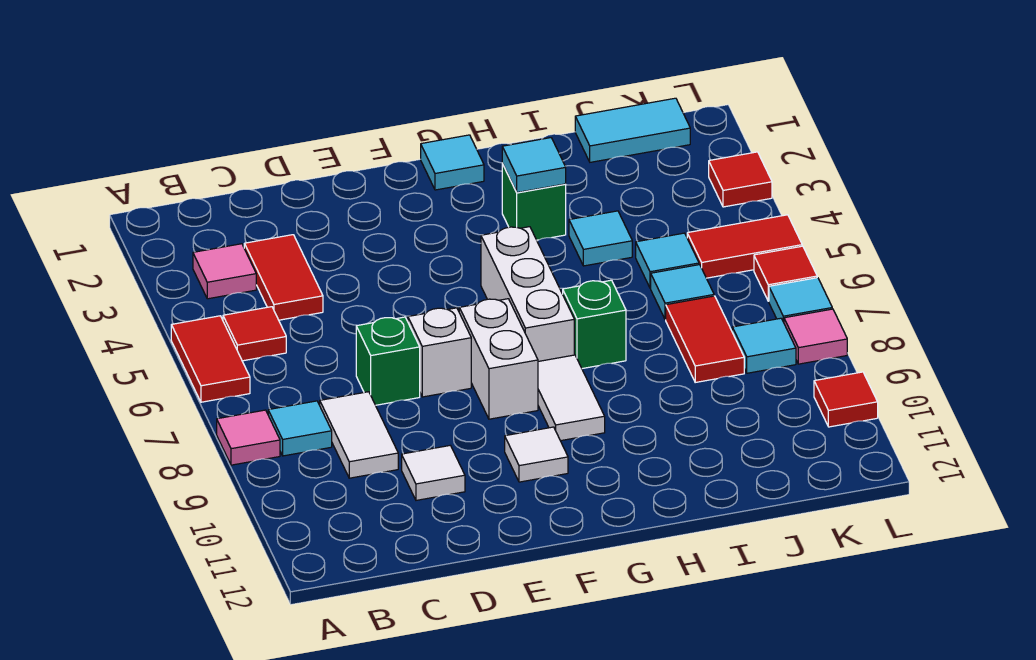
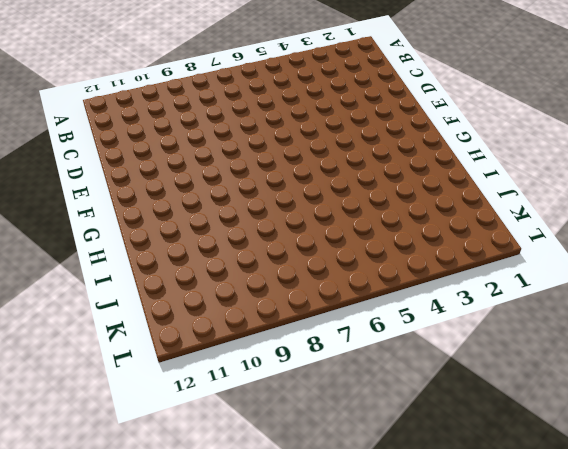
none -> red tile A5:A6 level 1
none -> pink tile A8 level 1
none -> pink tile B3 level 1
none -> red tile B5 level 1

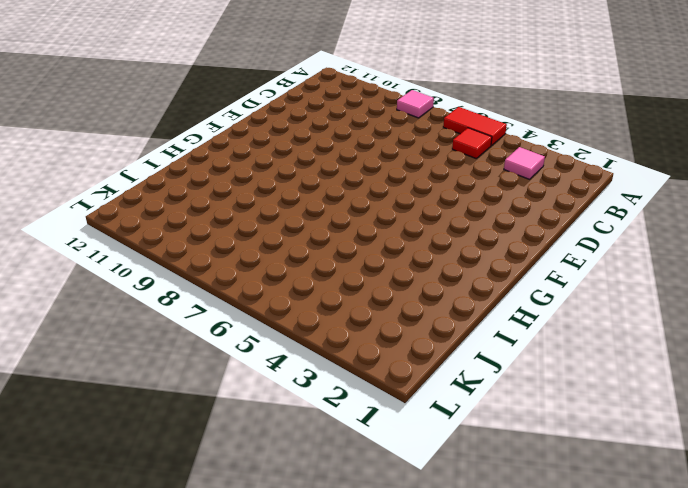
none -> cyan tile B8 level 1
none -> red tile C3:C4 level 1
none -> white tile C8:C9 level 1
none -> green brick D7 level 1

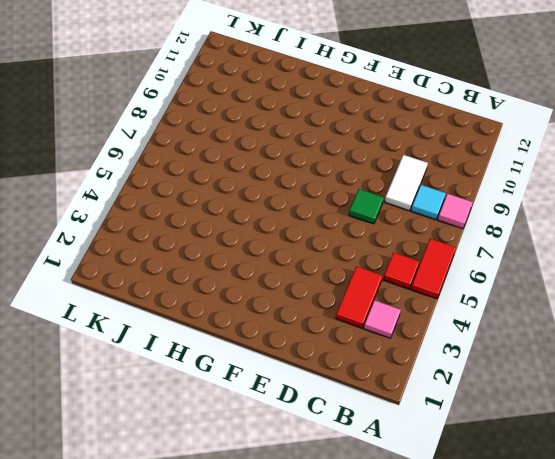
green tile D7 level 1 -> green brick D7 level 1
none -> white tile D10 level 1
none -> white brick E7 level 1
none -> white brick F7:F8 level 1
none -> white tile F10 level 1

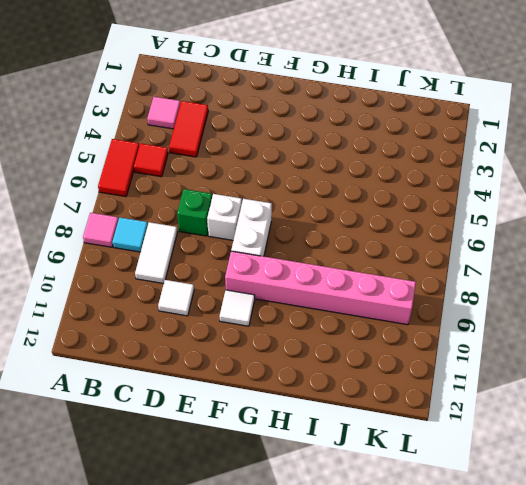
pink brick F9:K9 level 1 -> white tile G8:G9 level 1
none -> cyan tile G1 level 1
none -> white brick G5:G7 level 1
none -> green brick H3 level 1
none -> green brick H7 level 1

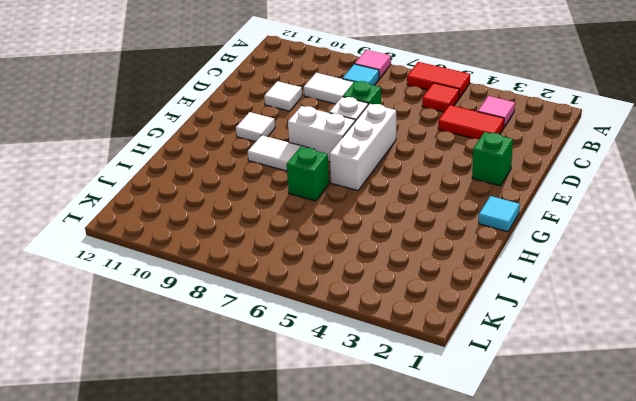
green brick E2 level 1 -> green brick H3 level 1
white brick E6:G6 level 1 -> white brick G5:G7 level 1
none -> cyan tile I4 level 1
none -> cyan tile J1:K1 level 1
none -> cyan tile J5 level 1
none -> cyan tile J6 level 1

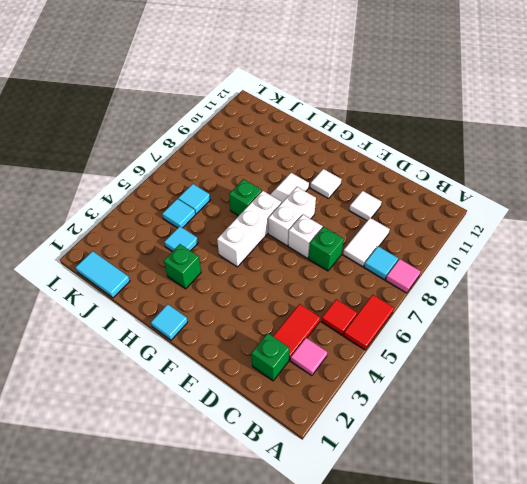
green brick C2 level 1 -> none
none -> red tile J7:J8 level 1
none -> red tile K5:L5 level 1
none -> cyan tile K8 level 1
none -> red tile L3 level 1

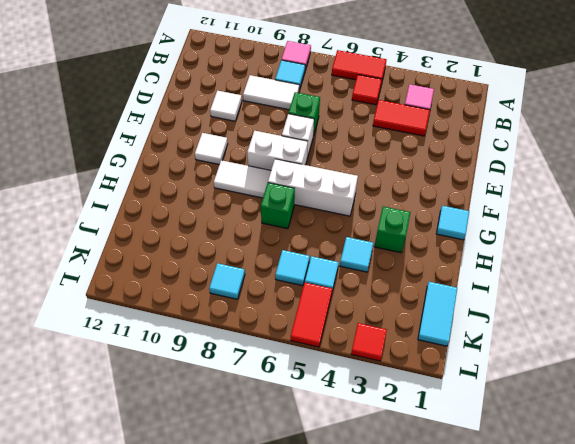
none -> red tile J7:J8 level 1
none -> red tile L6 level 1
none -> cyan tile L7 level 1
none -> pink tile L8 level 1

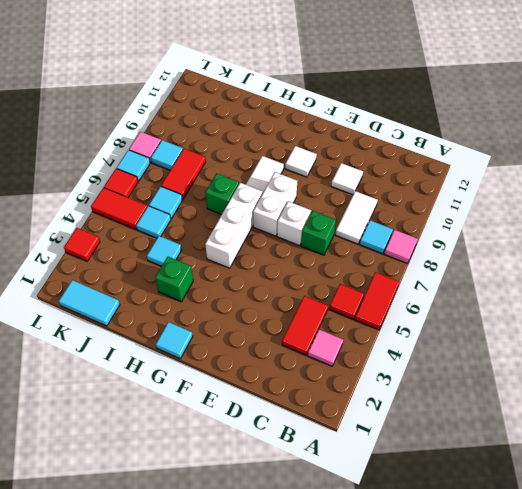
none -> red tile L10 level 1
none -> cyan tile H3 level 2

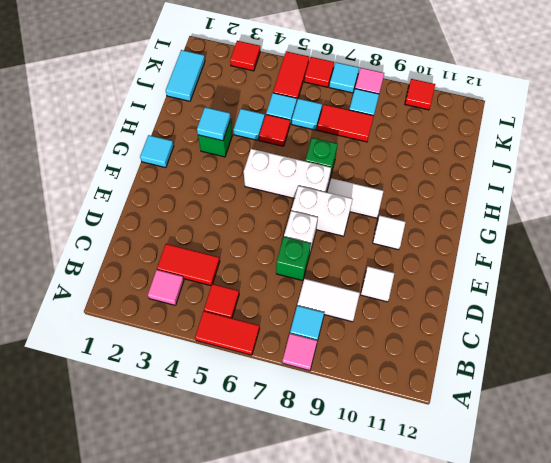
red tile I5 level 1 -> none

